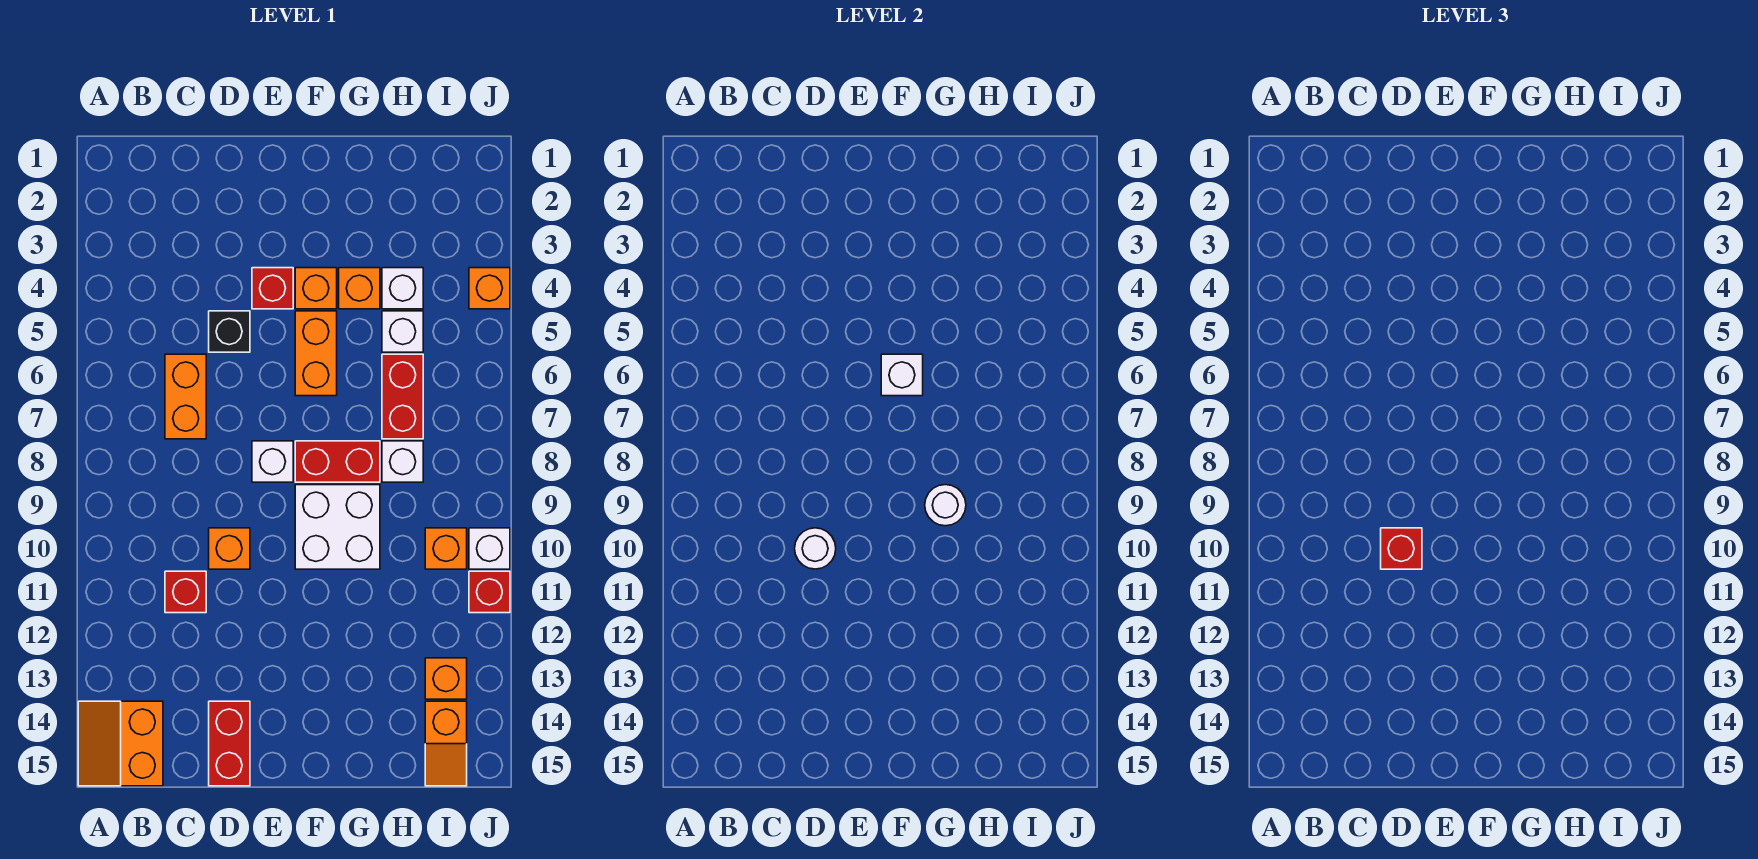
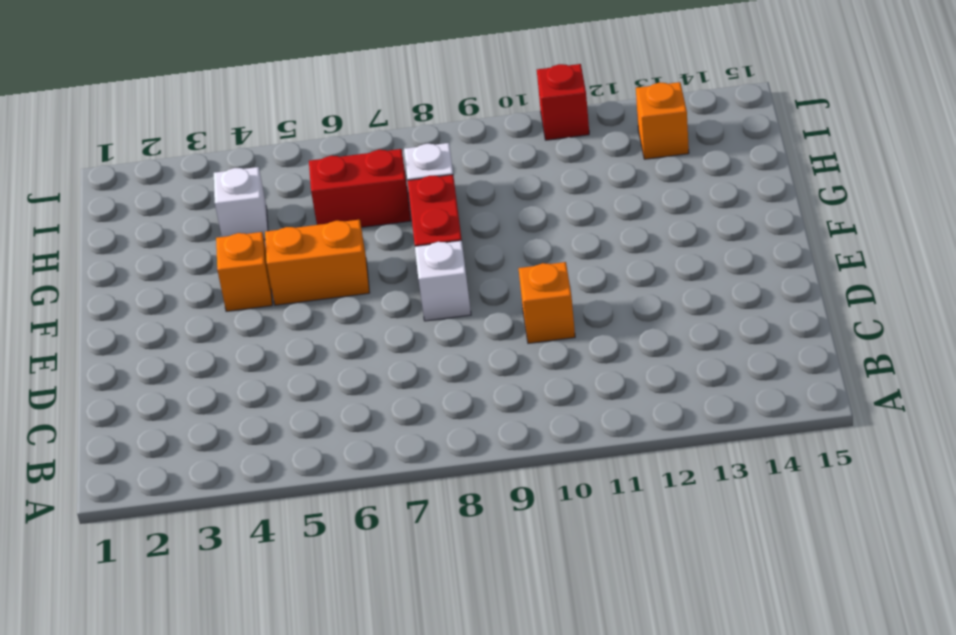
none -> orange slope A14:B15 level 1 top B
none -> orange brick C6:C7 level 1
none -> red brick C11 level 1

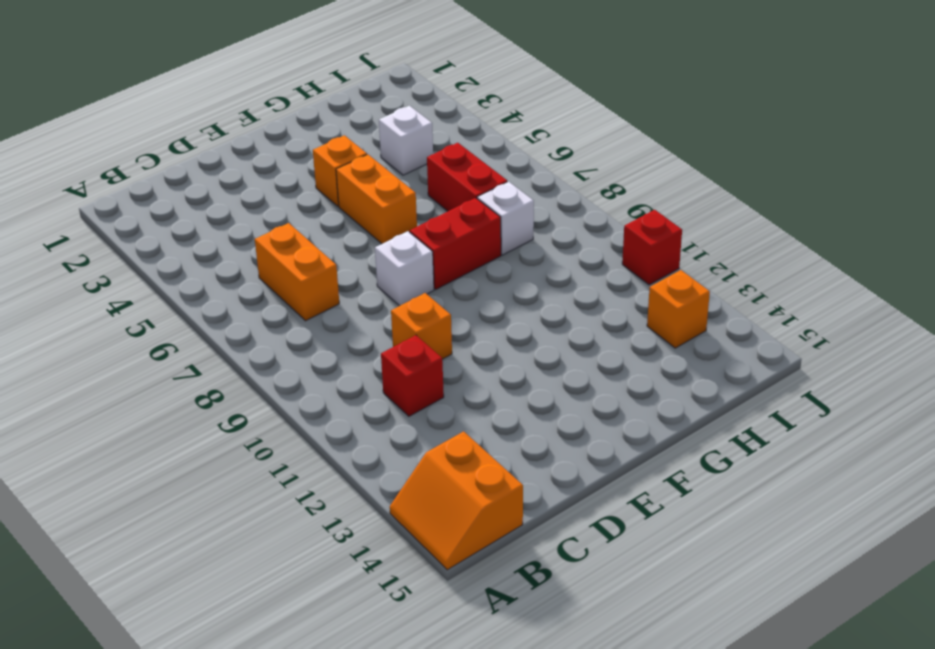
none -> black brick D5 level 1
none -> red brick D14:D15 level 1
none -> red brick E4 level 1

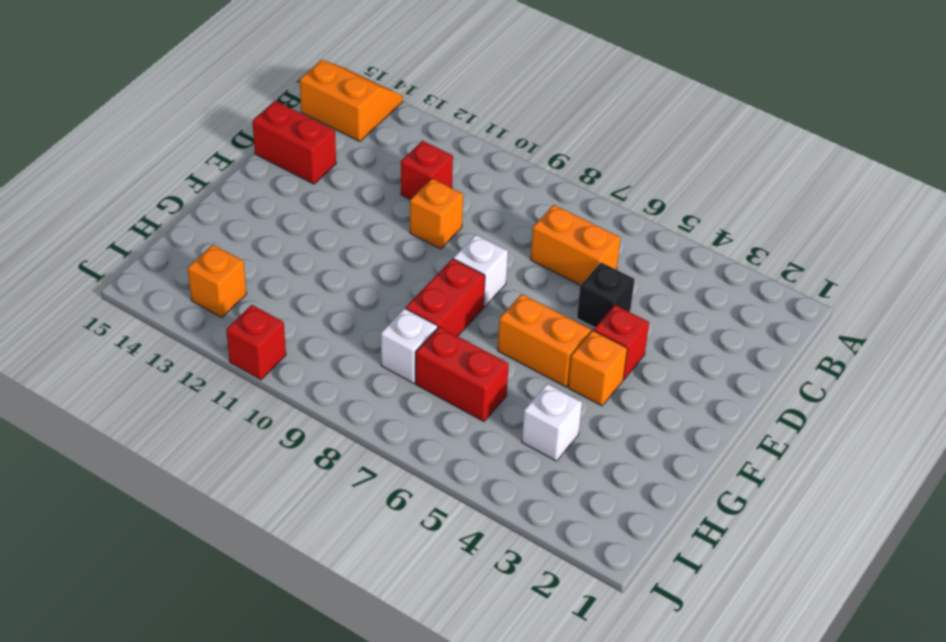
none -> white brick F9:G10 level 1
none -> orange brick G4 level 1
none -> white brick H5 level 1

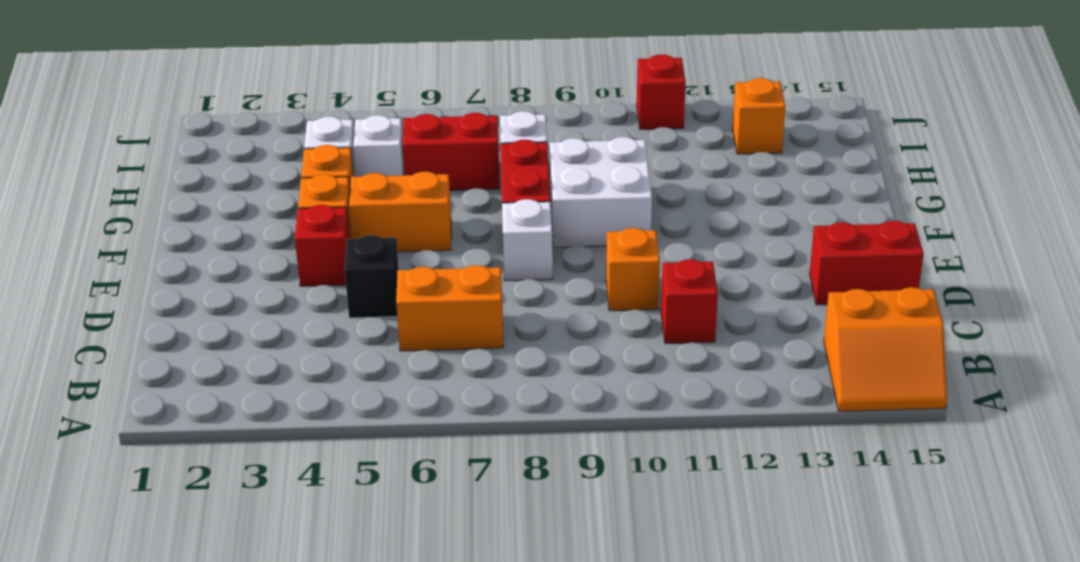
none -> orange brick I10 level 1
none -> orange slope I14:I15 level 1 top 14
none -> orange brick J4 level 1

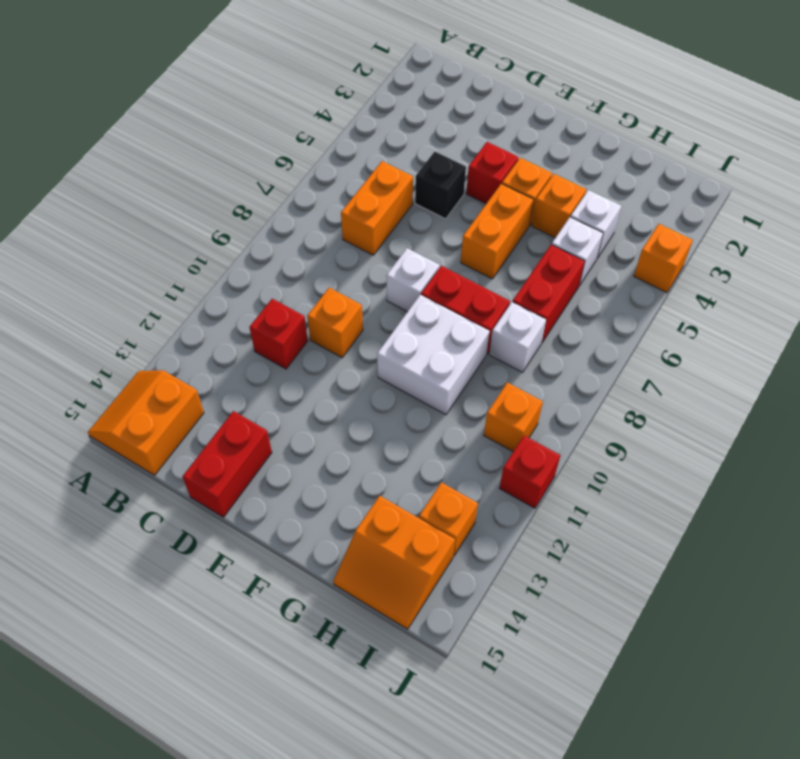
orange slope H14:I15 level 1 top 14 -> orange slope I14:I15 level 1 top 14
none -> white brick J10 level 1
none -> white round brick D10 level 2
none -> white brick F6 level 2

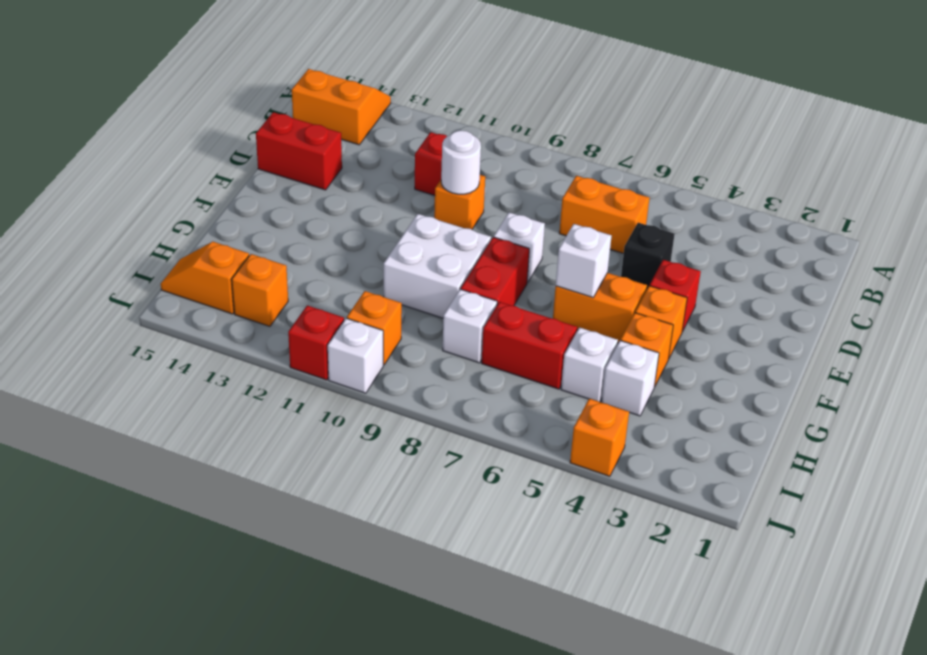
none -> white round brick G9 level 2
none -> red brick D10 level 3

